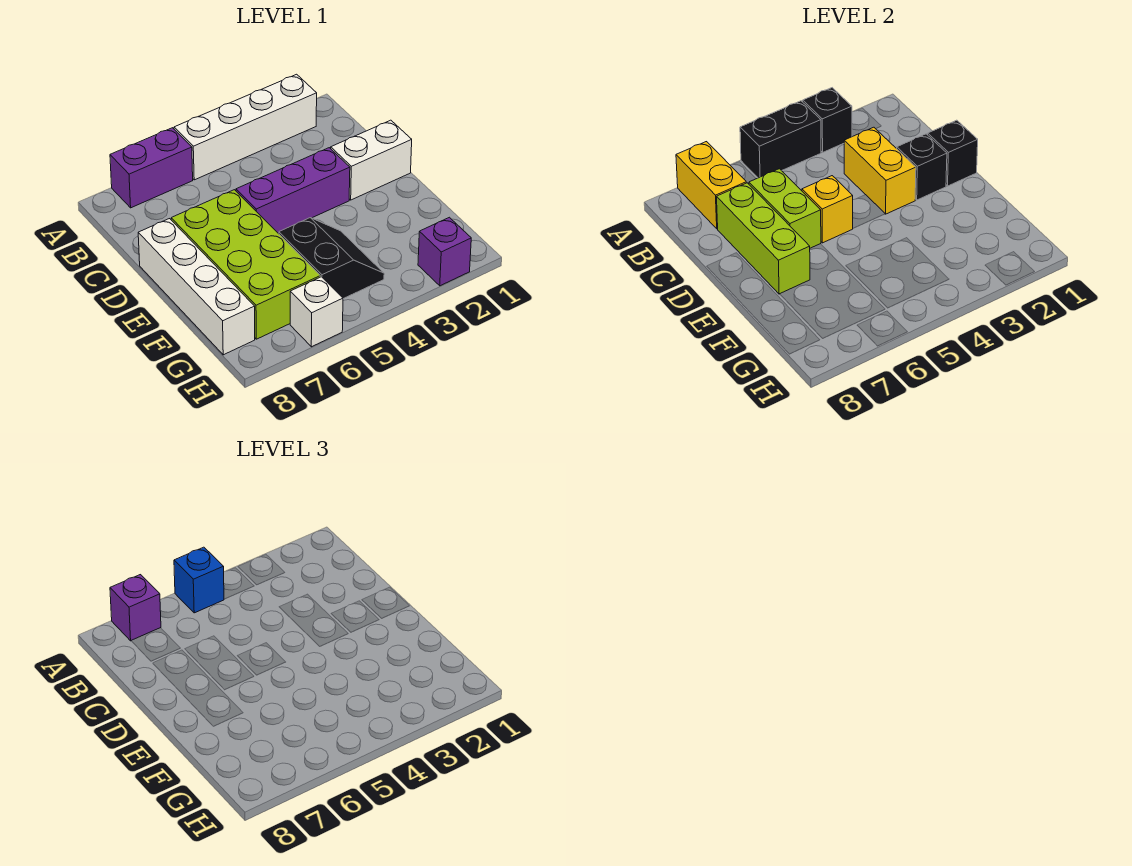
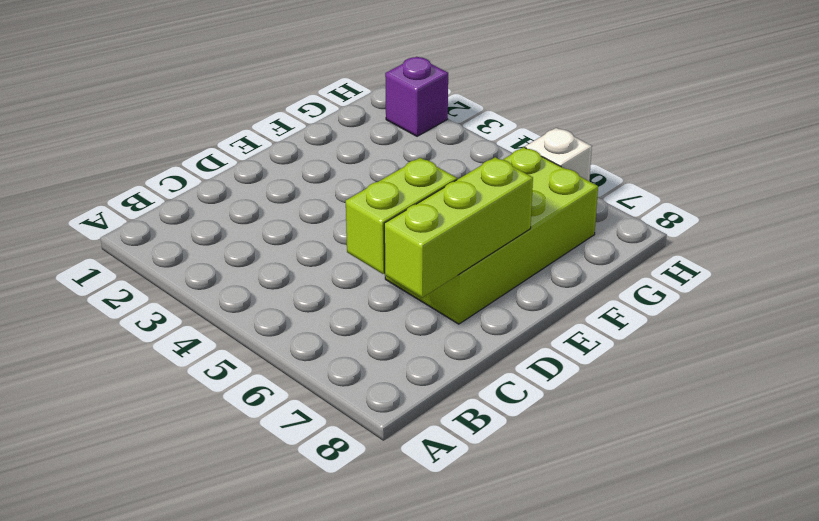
none -> white brick A2:A5 level 1
none -> purple brick A6:A7 level 1
none -> white brick D1:D2 level 1

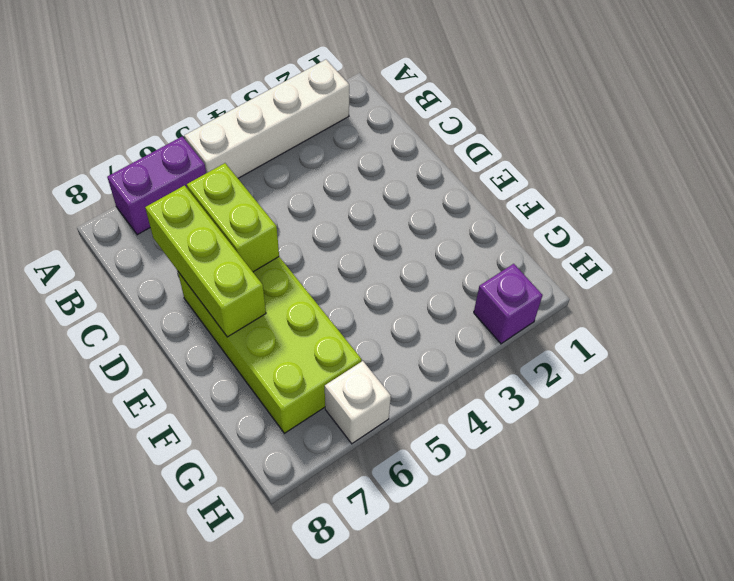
none -> white brick D1:D2 level 1
none -> purple brick D3:D5 level 1
none -> white brick D8:G8 level 1

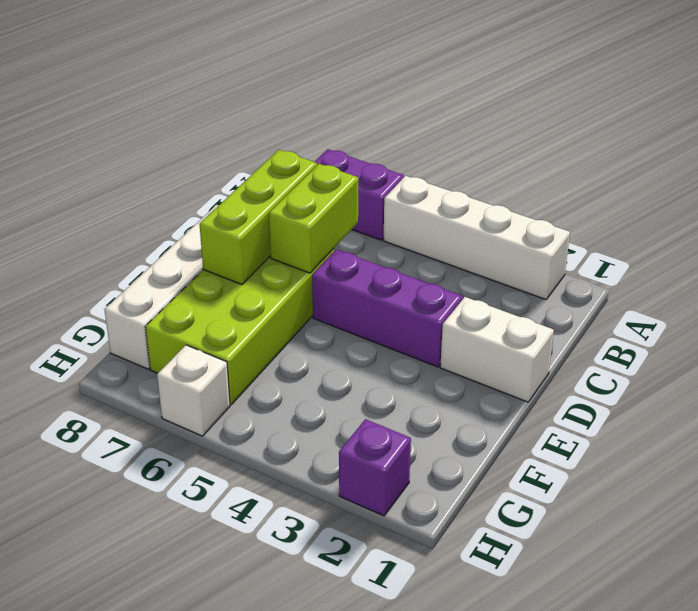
none -> black slope F4:G5 level 1 top 5
none -> black brick A3 level 2
none -> black brick A4:A5 level 2

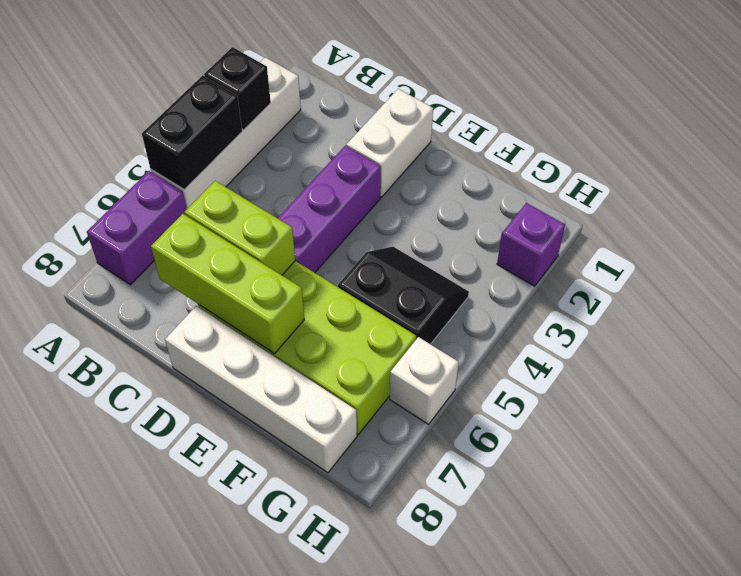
none -> yellow brick A7:B7 level 2
none -> yellow brick C3:D3 level 2
none -> black brick D1 level 2

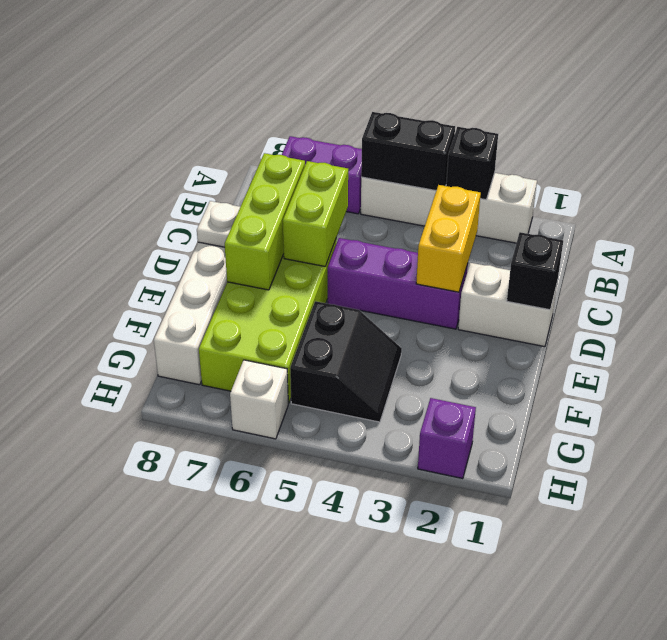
white plate D8 level 2 -> none
none -> yellow brick A7:B7 level 2
none -> black brick D2 level 2
none -> yellow brick D5 level 2

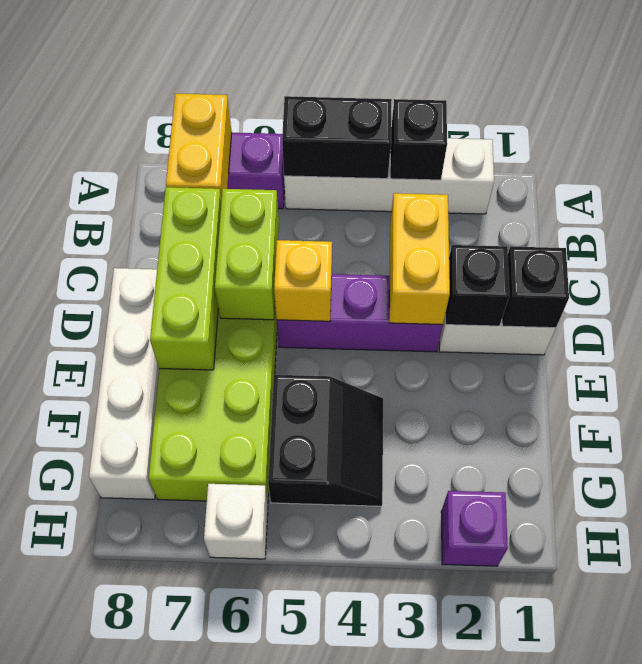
none -> blue brick A5 level 3
none -> purple brick A7 level 3

